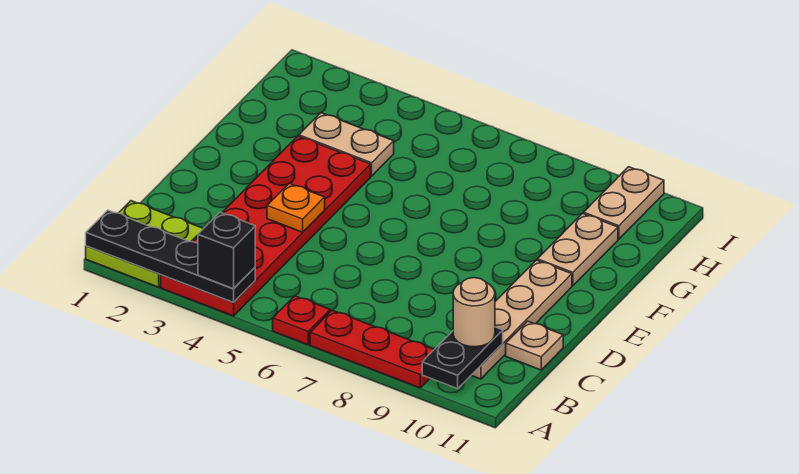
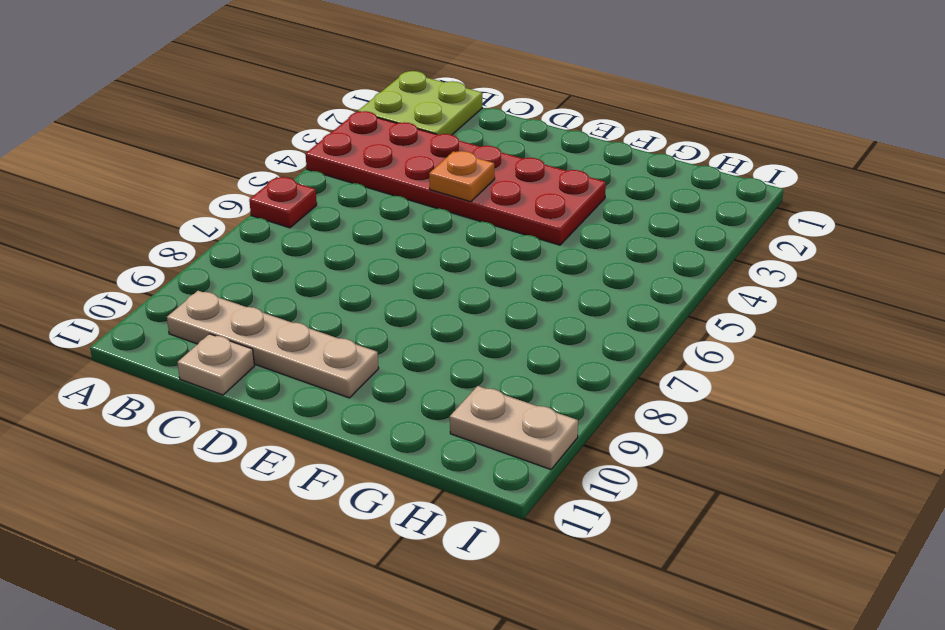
none -> red plate A7:A9 level 1
none -> tan plate F10:G10 level 1
none -> tan plate G3:G4 level 1

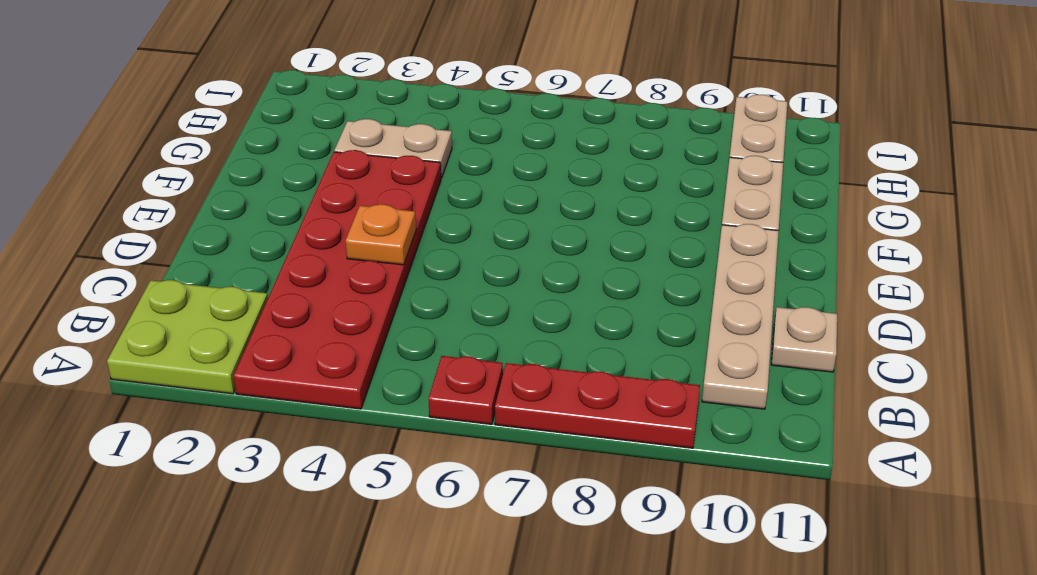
none -> black plate A1:A4 level 2
none -> black plate A10:B10 level 2
none -> black brick A4 level 3

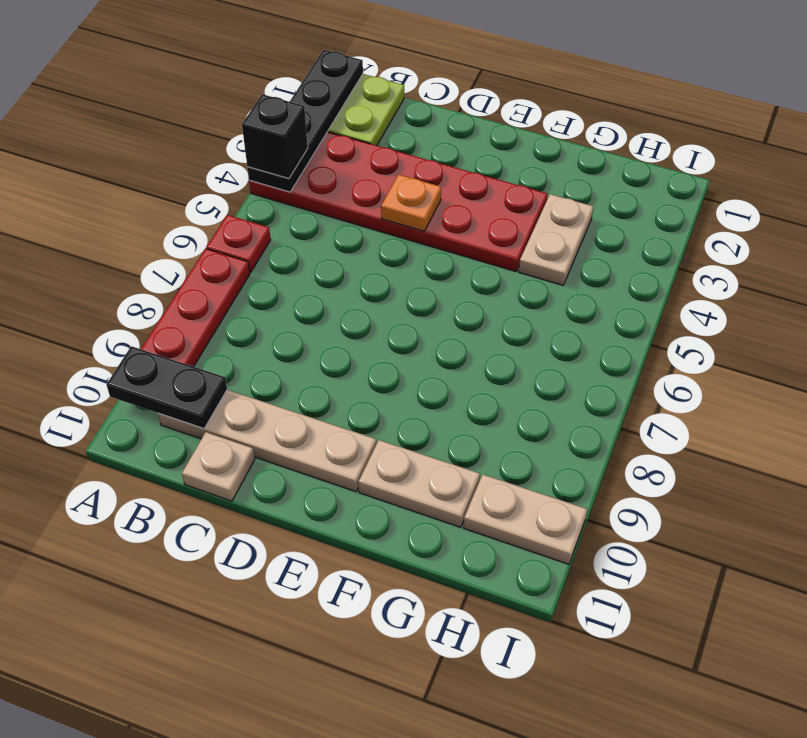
none -> tan round brick B10 level 3

